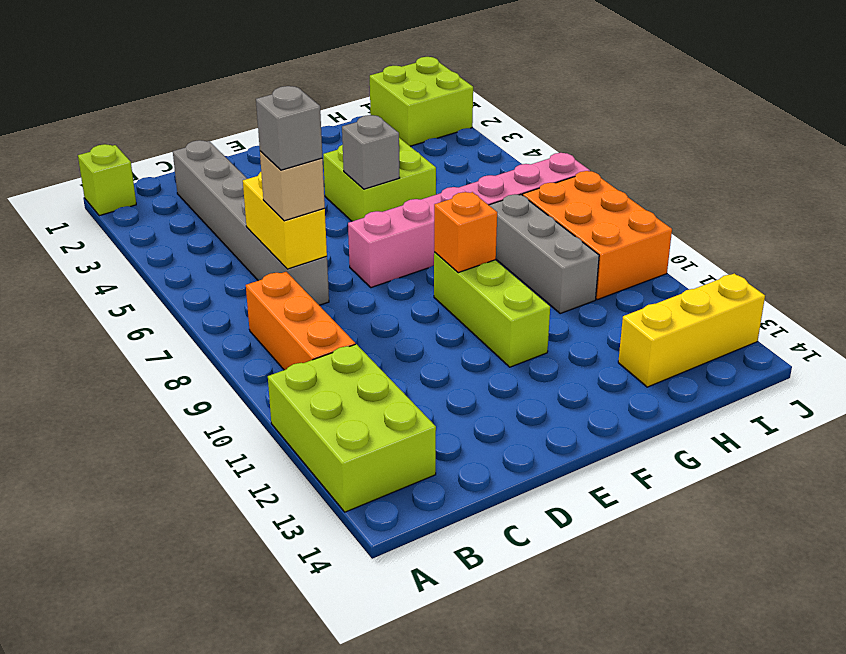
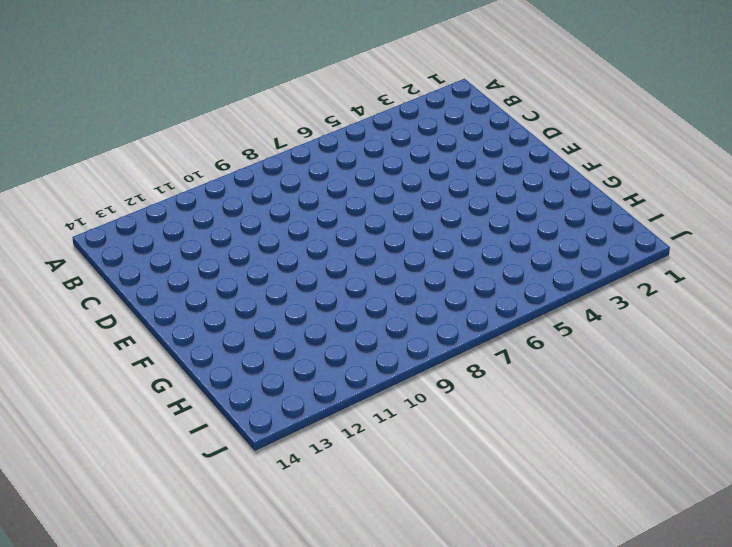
none -> lime brick A1 level 1
none -> lime brick A11:B13 level 1
none -> orange brick B8:B10 level 1

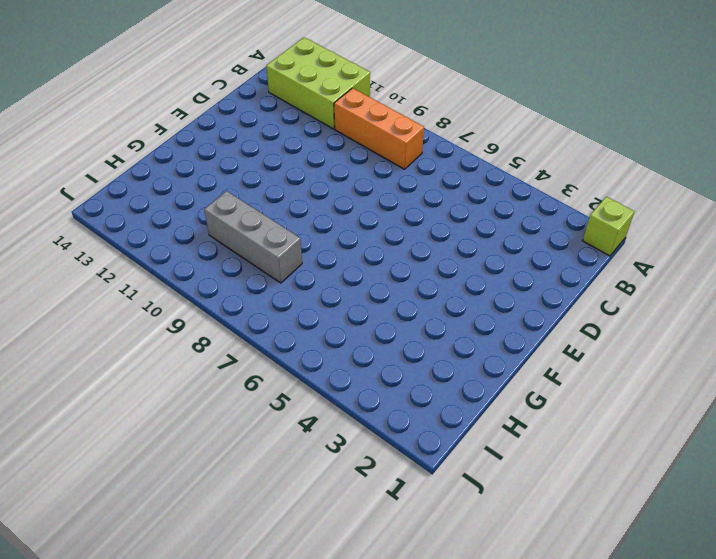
none -> grey brick C2:C7 level 1
none -> pink brick E7:J7 level 1
none -> lime brick F4:G5 level 1

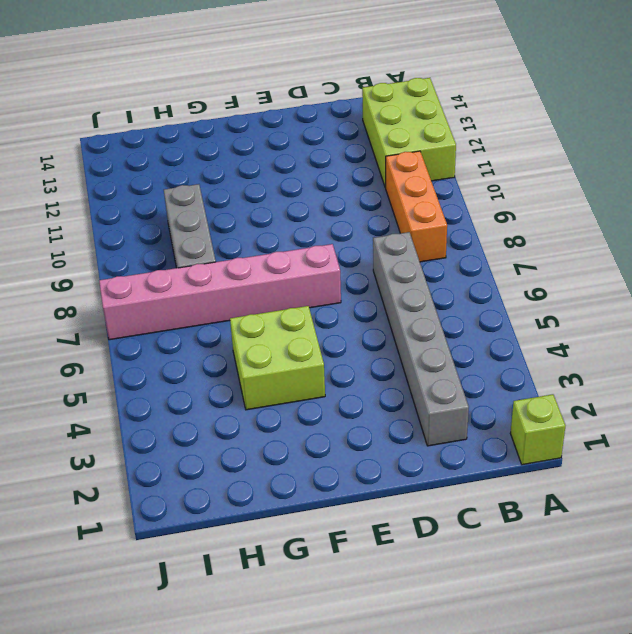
none -> lime brick F9:F11 level 1
none -> yellow brick H13:J13 level 1
none -> lime brick I1:J2 level 1

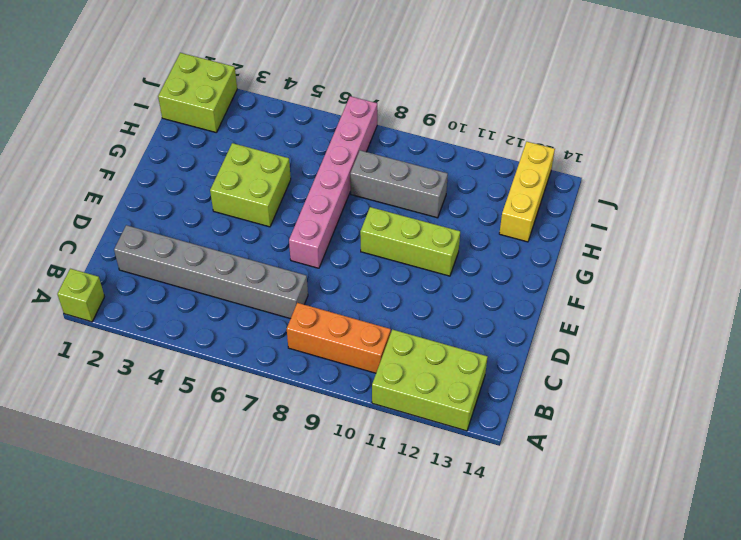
none -> orange brick I8:J10 level 1
none -> yellow brick C6:C7 level 2
none -> grey brick F5 level 2

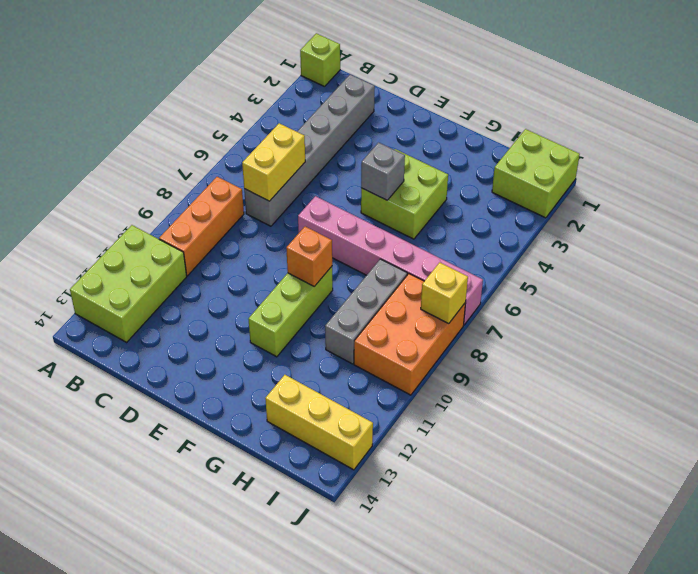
yellow brick J8 level 2 -> none
none -> tan brick C7 level 3
none -> grey brick C7 level 4

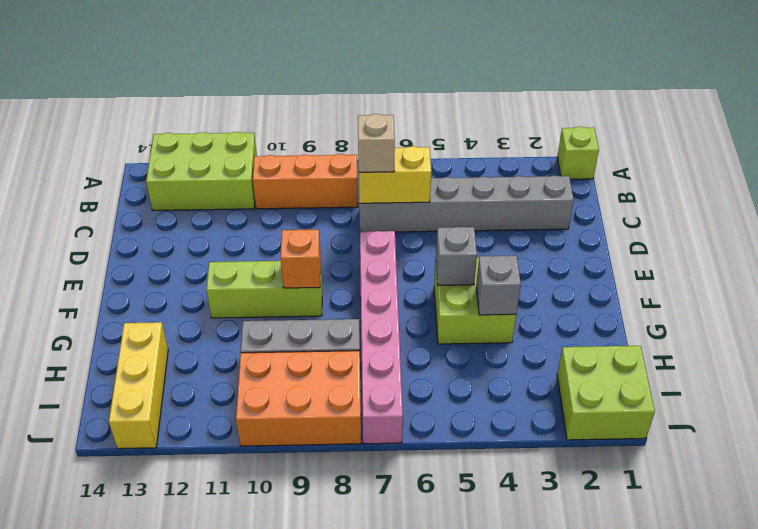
grey brick G4 level 2 -> grey brick C7 level 4

